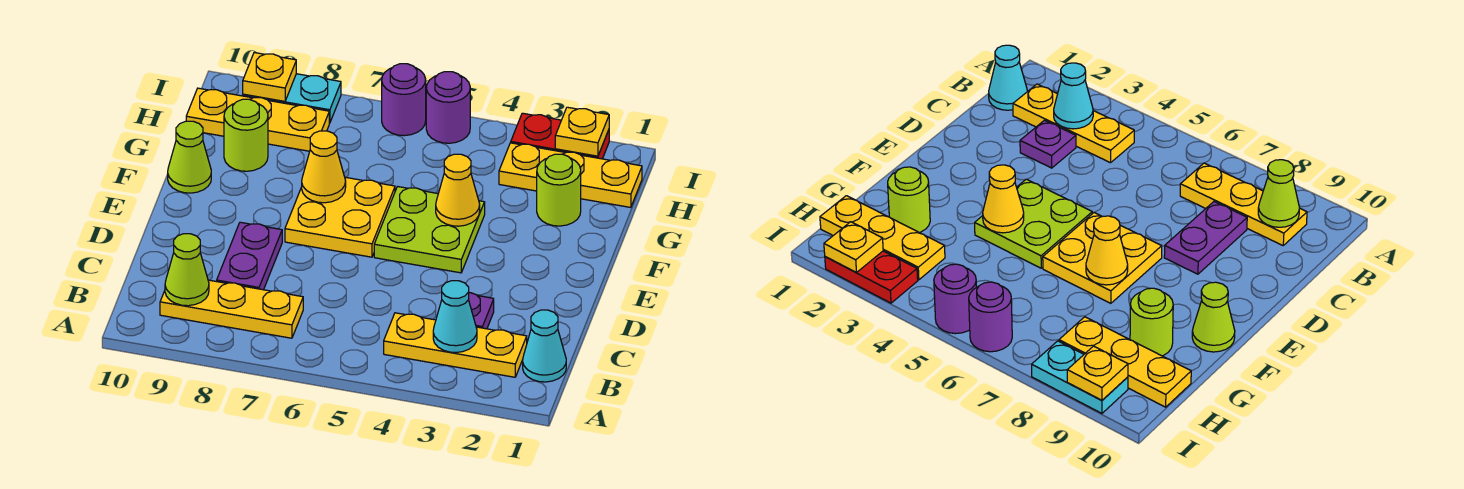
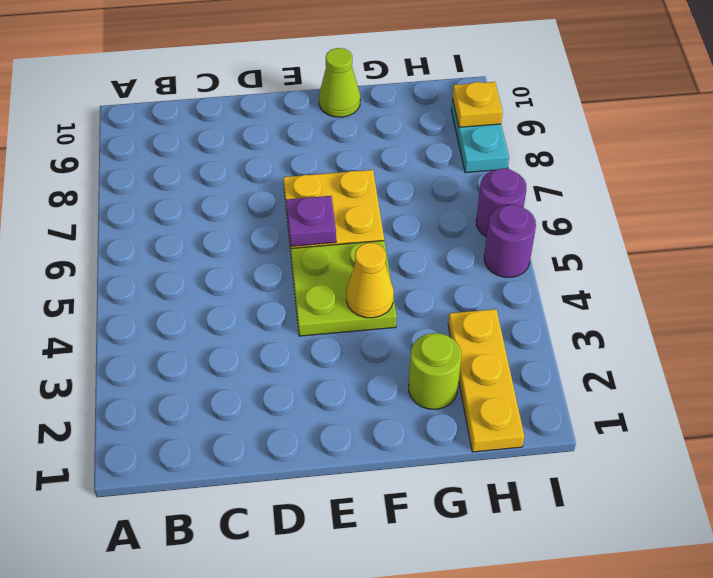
purple plate E6 level 2 -> purple plate C3 level 1
none -> cyan cone B1 level 1
none -> yellow plate B2:B4 level 1
none -> yellow plate B7:B9 level 1

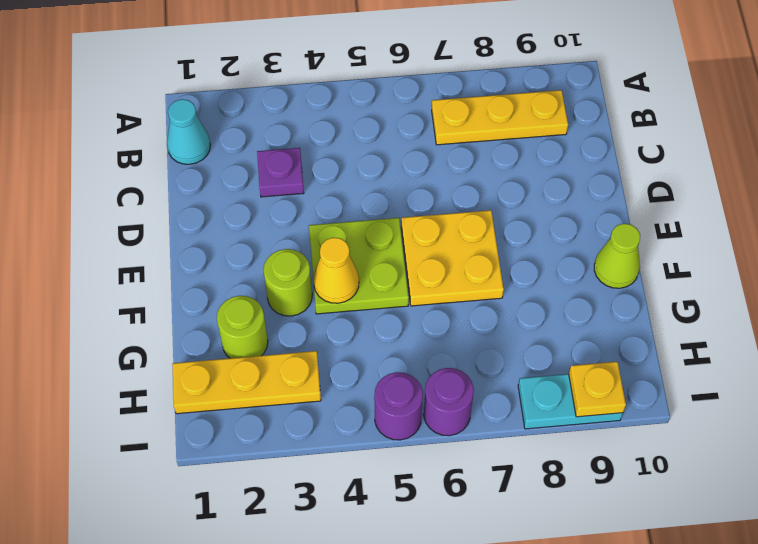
lime round brick F3 level 1 -> lime round brick G9 level 1
none -> yellow plate B2:B4 level 1
none -> purple plate C8:D8 level 1
none -> yellow plate H8:H10 level 1

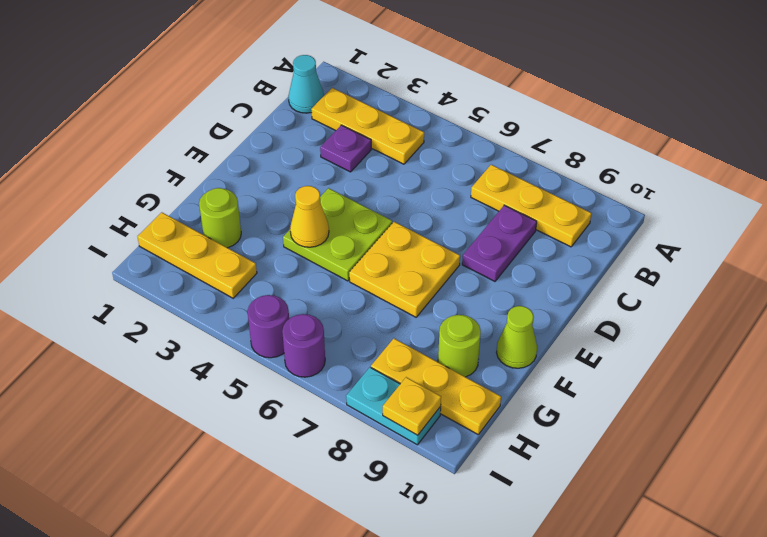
none -> red plate I2:I3 level 1
none -> cyan cone B3 level 2
none -> lime cone B9 level 2

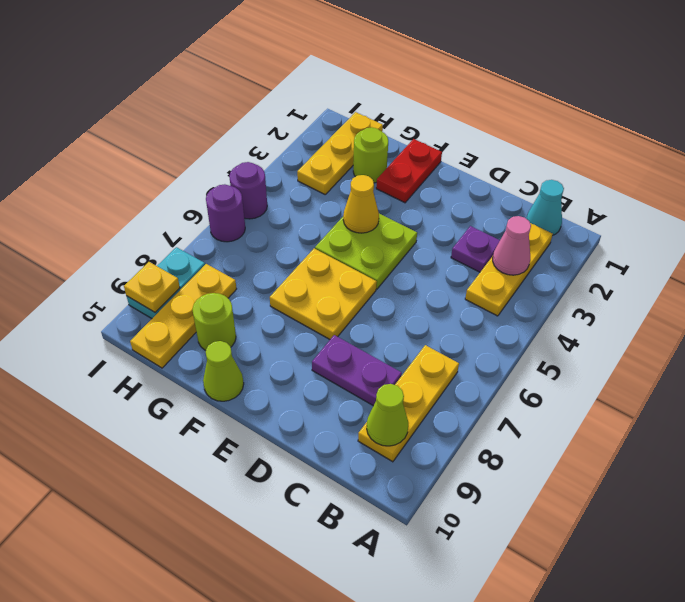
pink cone B3 level 2 -> cyan cone B3 level 2
red plate F1:F2 level 1 -> red plate I2:I3 level 1
none -> yellow cone F7 level 2
none -> yellow plate I2 level 2

